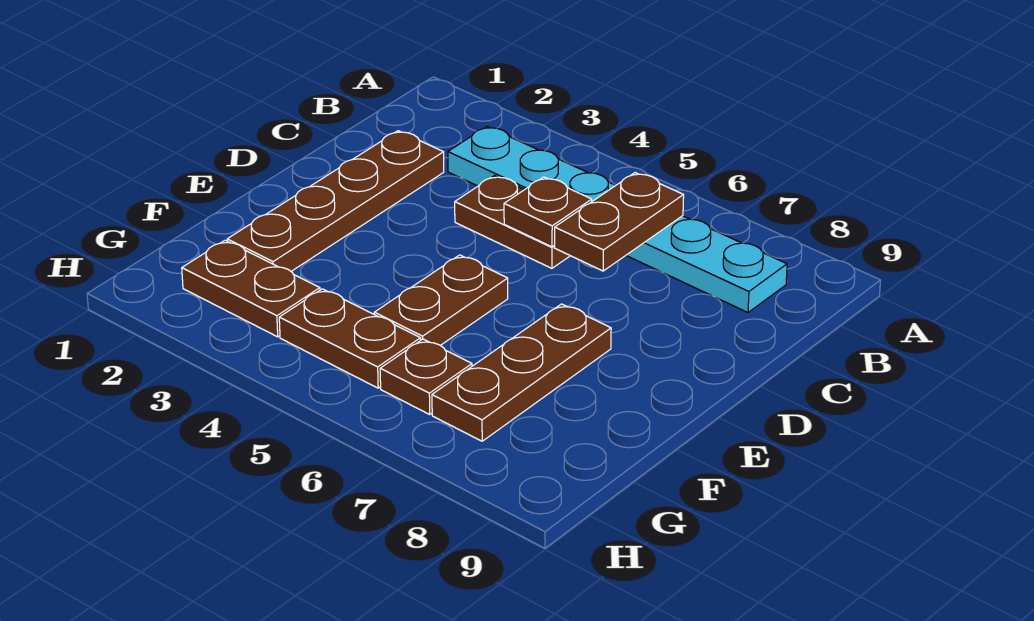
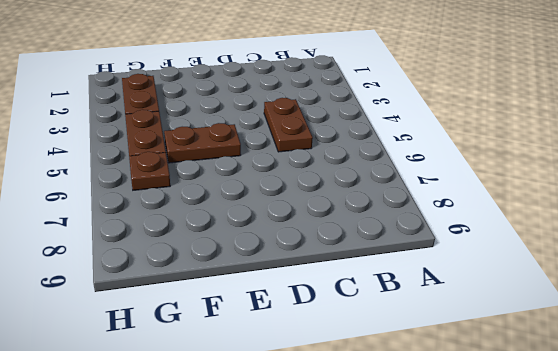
none -> cyan plate B3:B8 level 1
none -> brown plate C2:F2 level 1

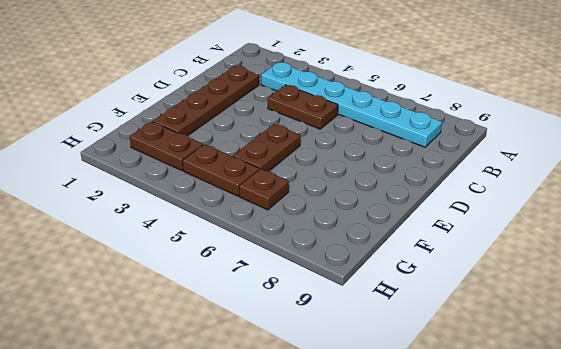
none -> brown plate E7:G7 level 1
none -> brown plate B6:C6 level 2

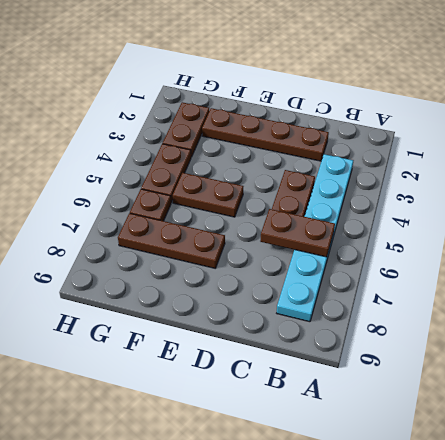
none -> brown plate C5 level 2

